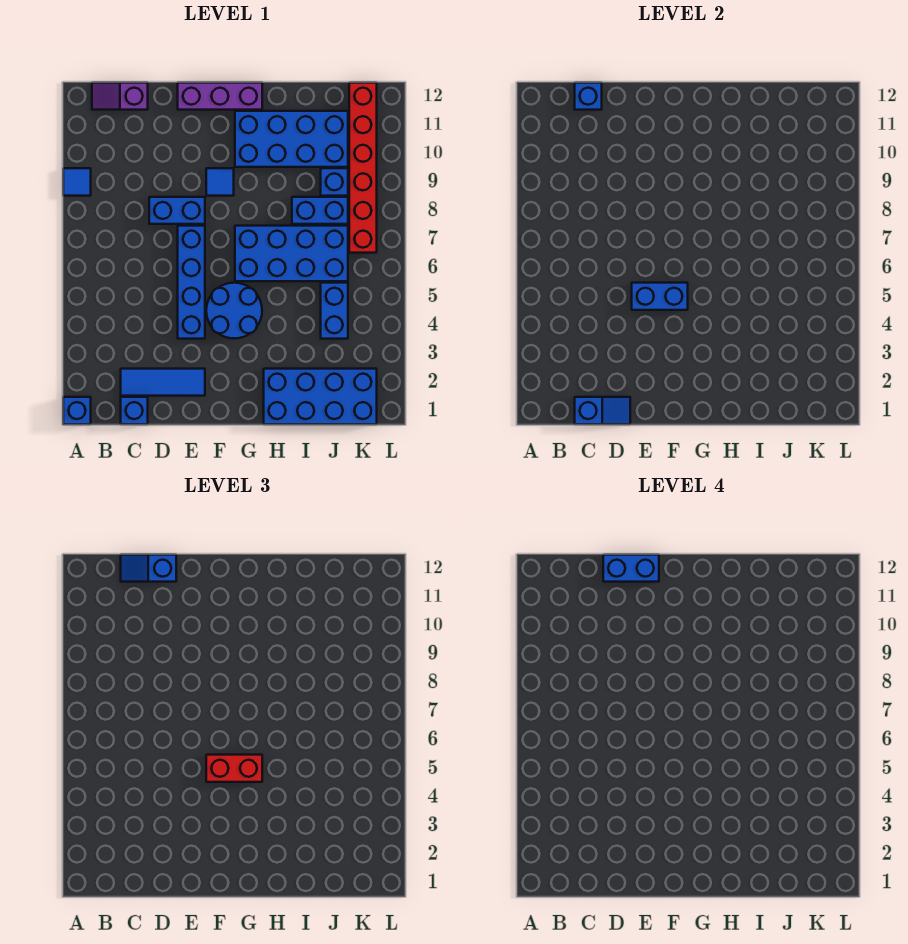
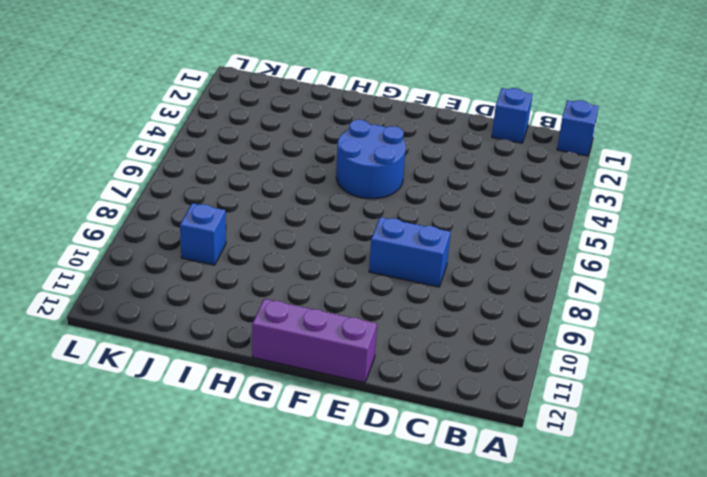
none -> blue tile A9 level 1
none -> purple slope B12:C12 level 1 top C
none -> blue tile C2:E2 level 1

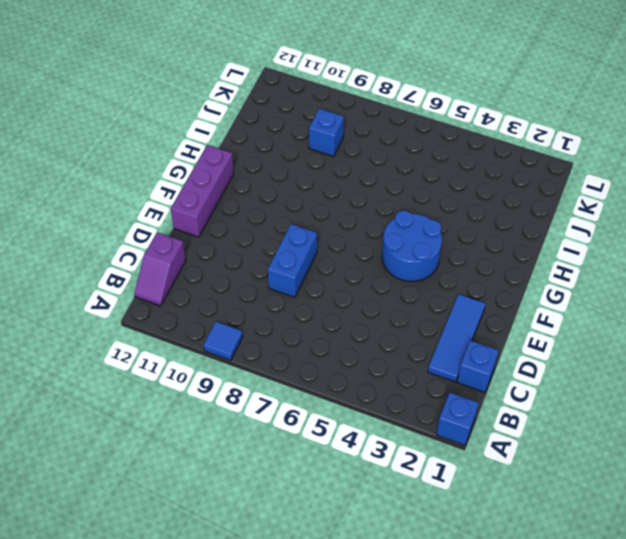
none -> blue brick E4:E7 level 1
none -> blue tile F9 level 1
none -> blue brick G6:J7 level 1

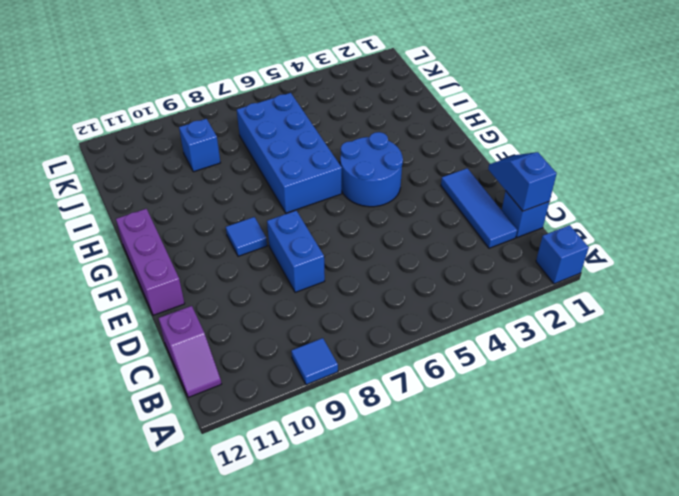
none -> blue brick E4:E7 level 1
none -> blue brick G10:J11 level 1
none -> blue brick H1:K2 level 1

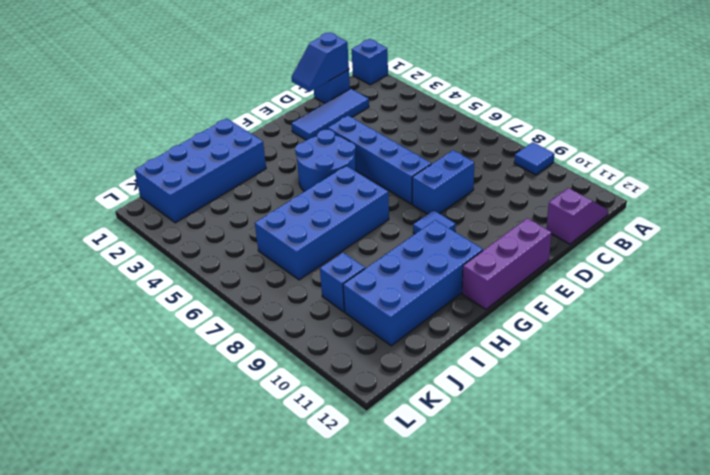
none -> blue brick I8:J8 level 1
none -> blue brick J4:J5 level 1
none -> red brick K7:K12 level 1

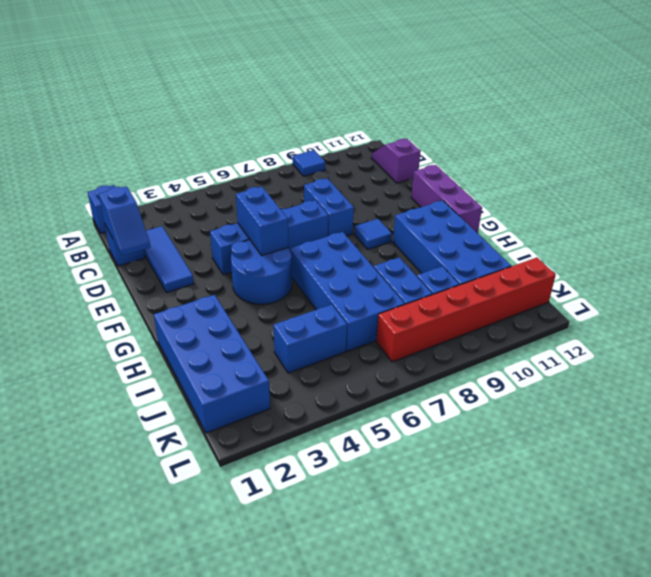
none -> blue brick C12 level 2
none -> blue slope C12:D12 level 3 top D
none -> red brick F5:G5 level 3

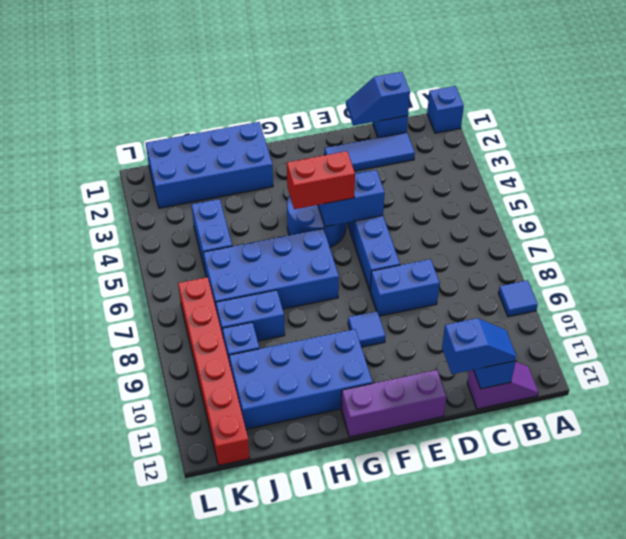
none -> blue brick D12:E12 level 4

